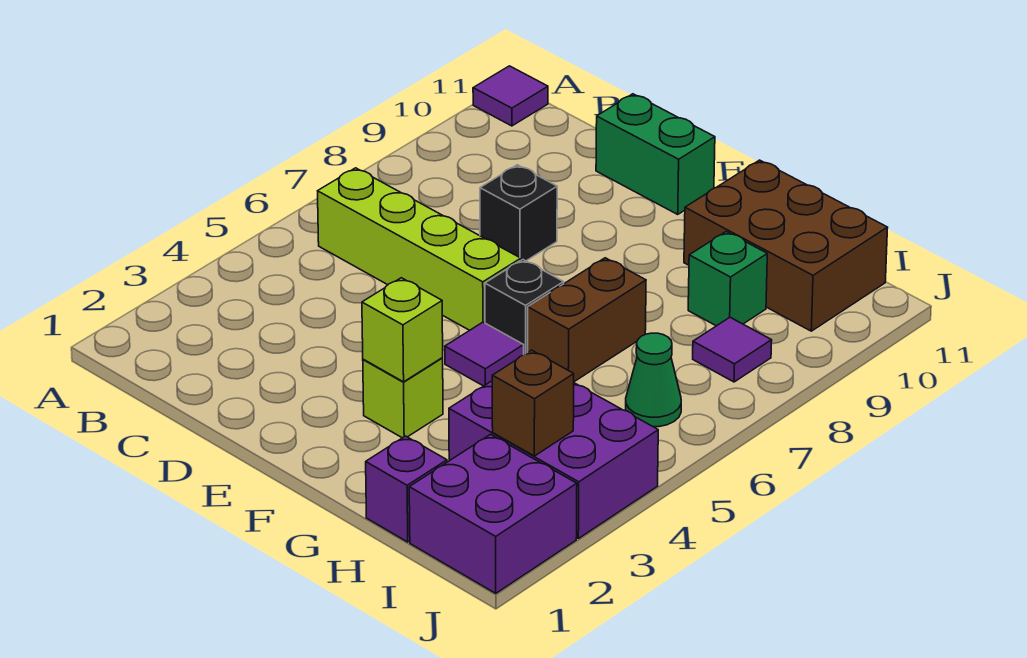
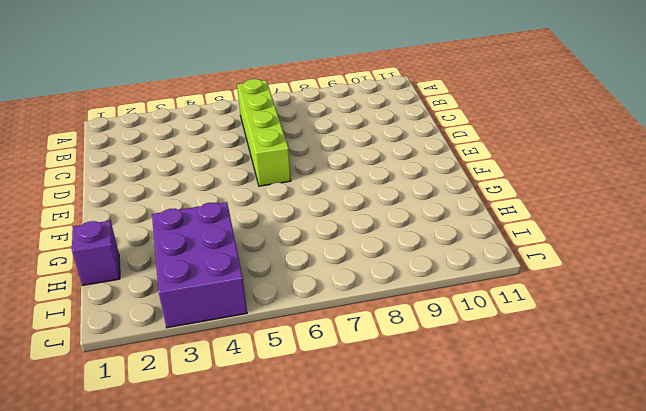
none -> purple tile A11 level 1
none -> black brick D8 level 1
none -> green brick D11:E11 level 1

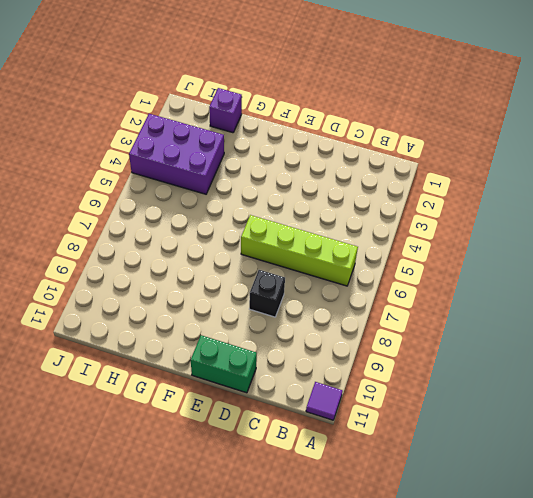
none -> lime brick F3 level 1
none -> purple tile F5 level 1
none -> black brick F6 level 1

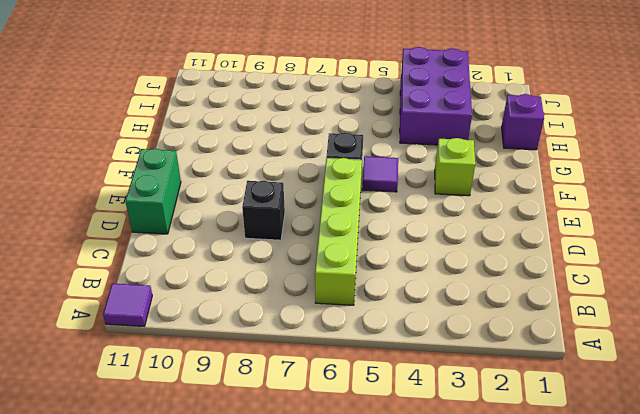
none -> brown brick G6:G7 level 1
none -> brown brick G10:I11 level 1
none -> green brick H9 level 1

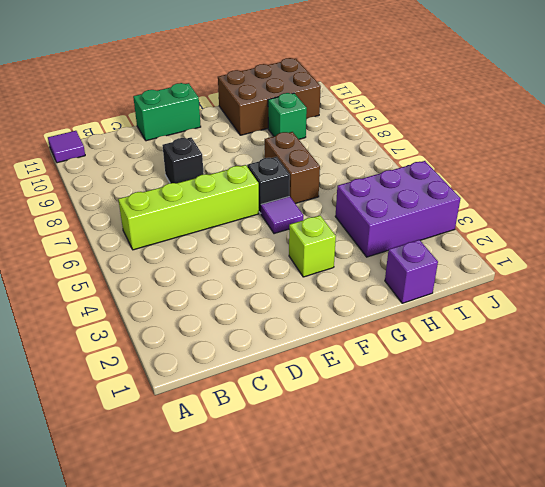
none -> purple brick I1:J2 level 1
none -> green cone I6 level 1
none -> purple tile I8 level 1

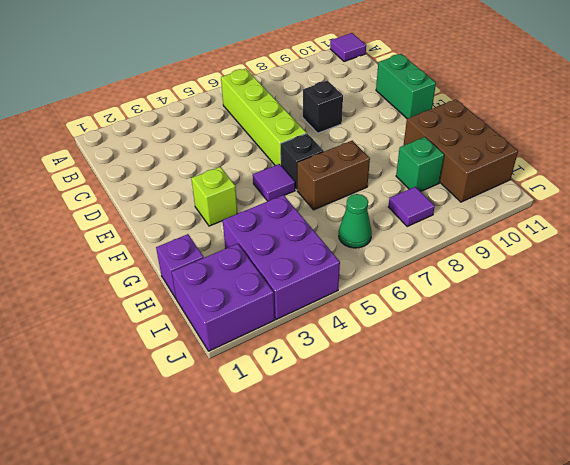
none -> lime brick F3 level 2
none -> brown brick I3 level 2

